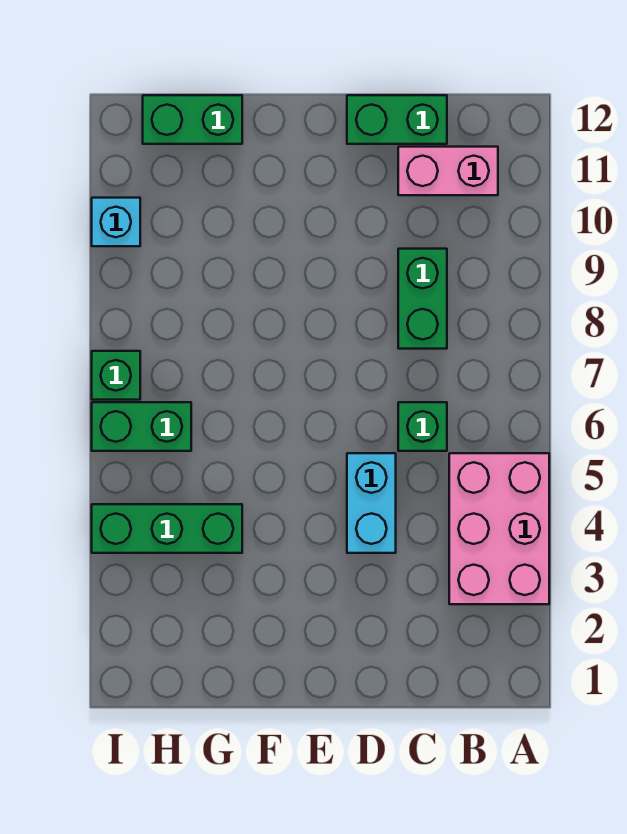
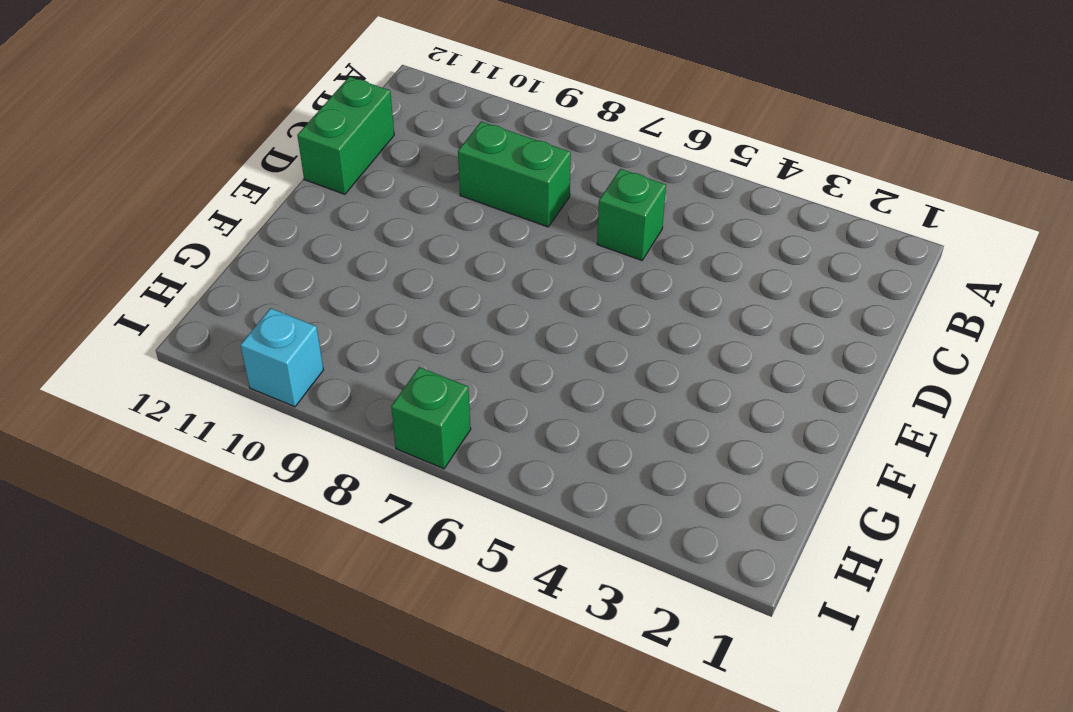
none -> pink brick A3:B5 level 1
none -> pink brick B11:C11 level 1

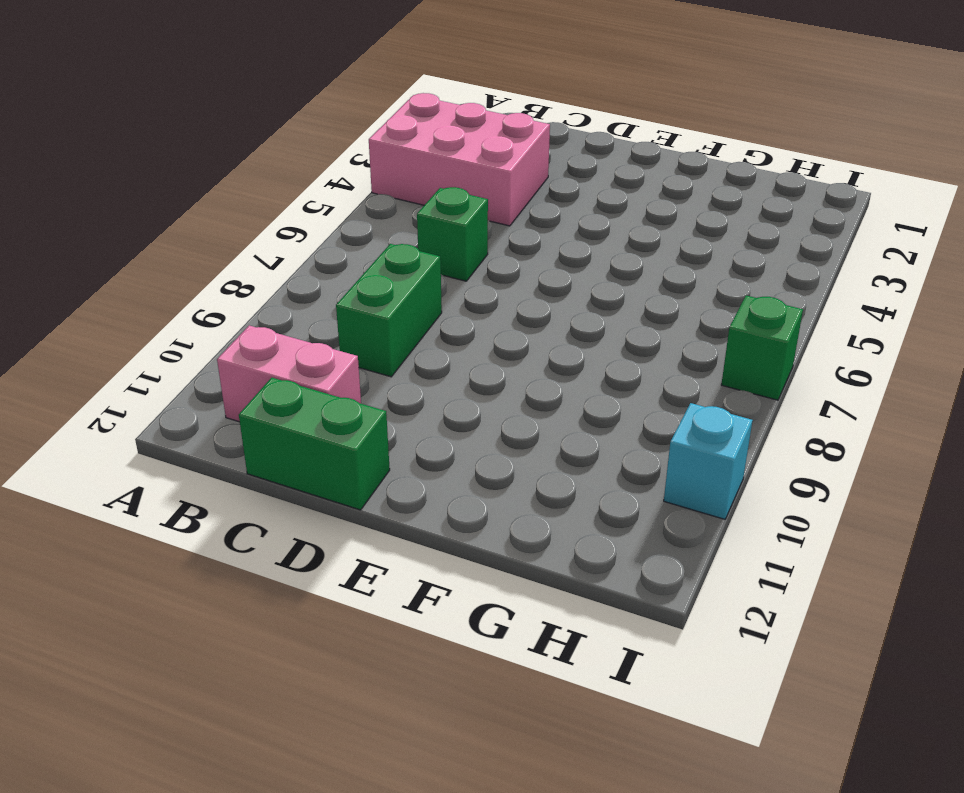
pink brick A3:C4 level 1 -> pink brick A3:B5 level 1
none -> cyan brick D4:D5 level 1
none -> green brick G4:I4 level 1

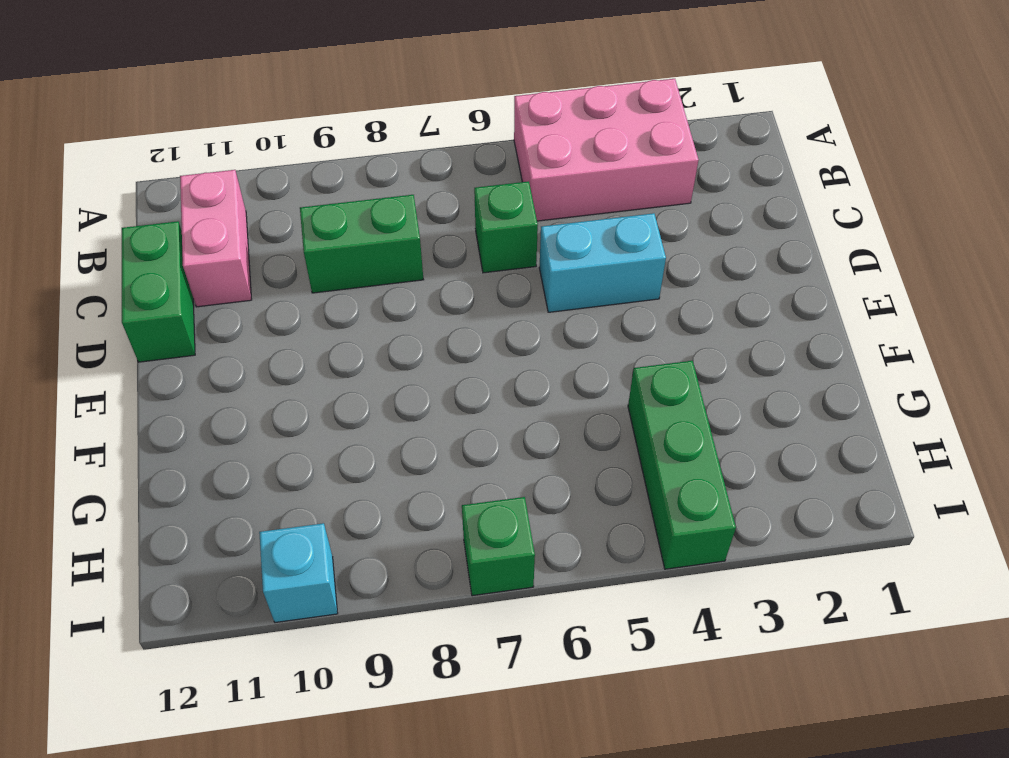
none -> green brick G12:H12 level 1
none -> green brick H6:I6 level 1

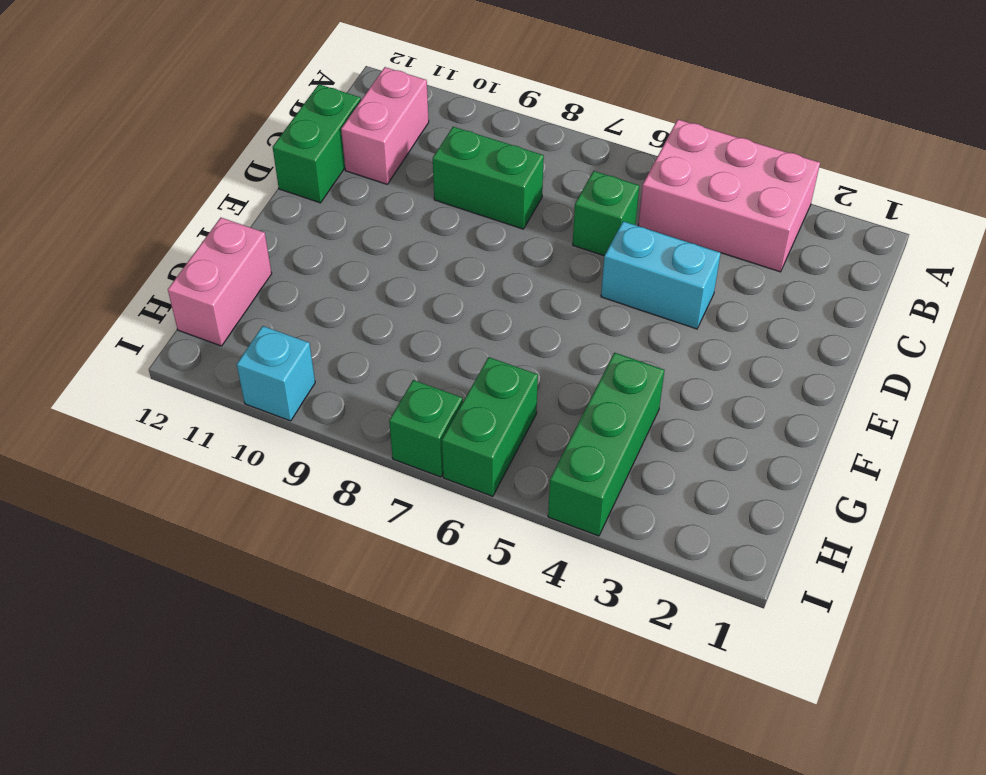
pink brick G12:H12 level 1 -> green brick G12:H12 level 1

